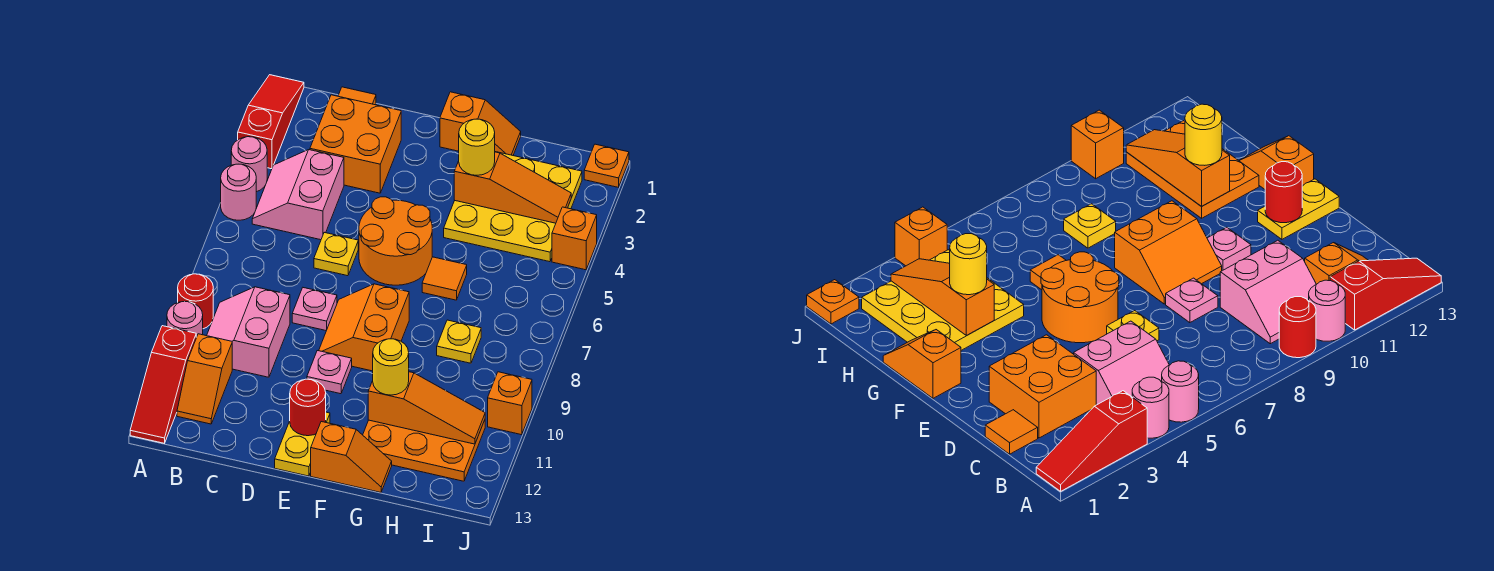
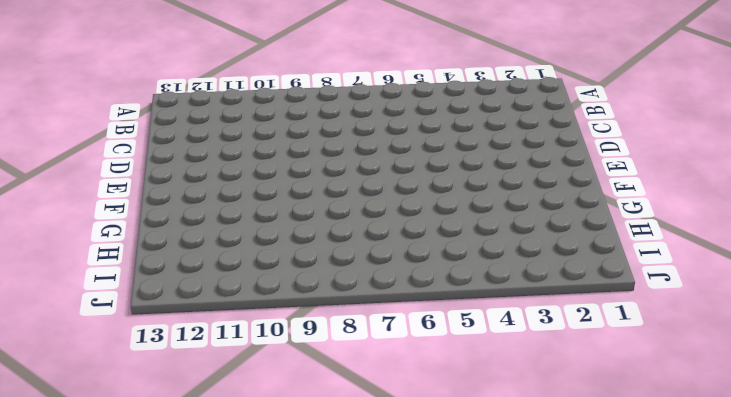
none -> red slope A1:A3 level 1 top 3
none -> pink round brick A4 level 1
none -> pink round brick A5 level 1
none -> red round brick A9 level 1

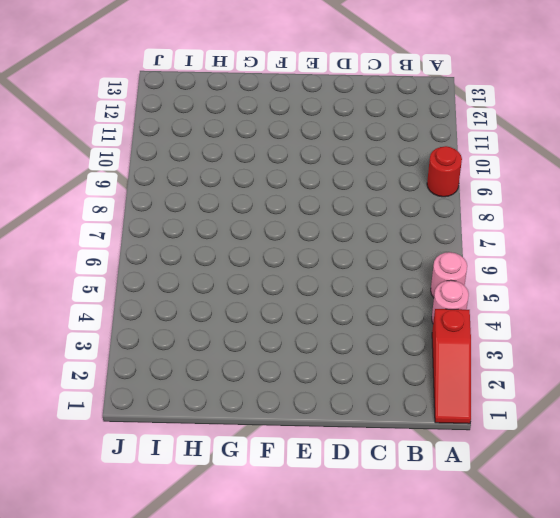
none -> pink round brick A10 level 1
none -> red slope A11:A13 level 1 top 11
none -> pink slope B4:C5 level 1 top C
none -> pink slope B9:C10 level 1 top C

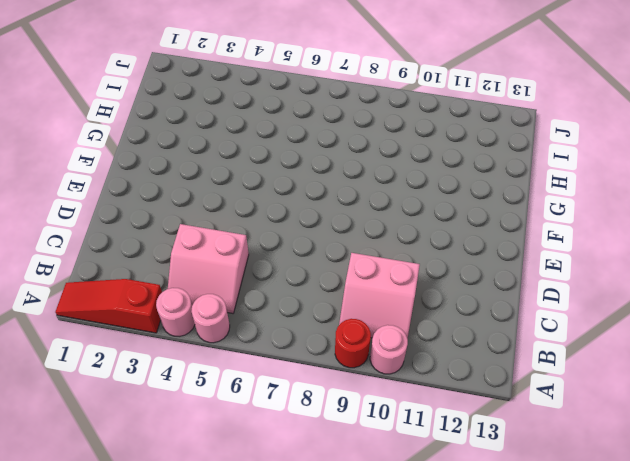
none -> red slope A11:A13 level 1 top 11
none -> orange slope B11:B12 level 1 top 11
none -> orange tile C1 level 1
none -> orange brick C2:D3 level 1

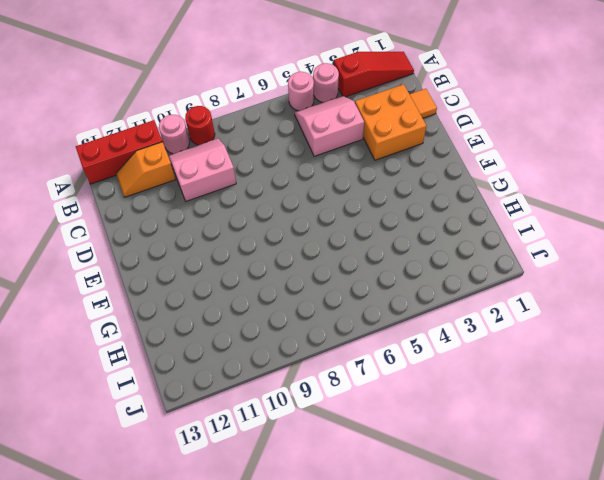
red brick A11:A13 level 1 -> red slope A11:A13 level 1 top 11
none -> yellow plate D6 level 1
none -> pink plate D8 level 1
none -> orange round brick E5:F6 level 1
none -> orange slope E8:F9 level 1 top F

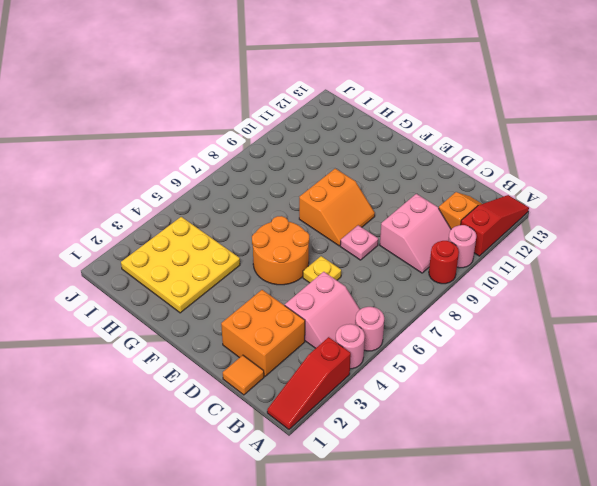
none -> pink plate E10 level 1
none -> yellow plate E12:E13 level 1
none -> orange slope F1:G1 level 1 top F
none -> orange slope F13:G13 level 1 top F

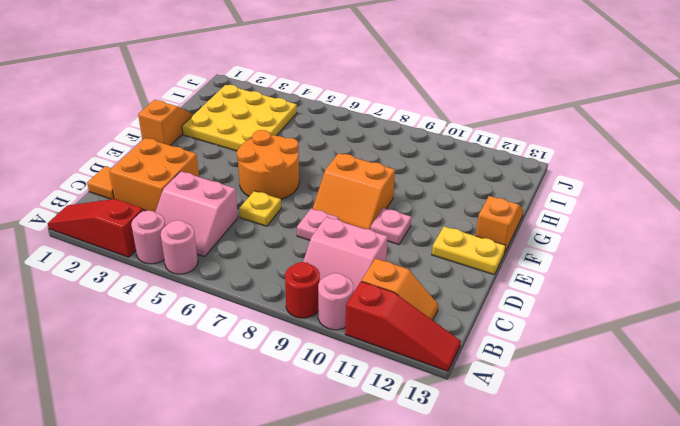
none -> orange tile G6 level 1
none -> orange plate G11:I12 level 1
none -> yellow plate H8 level 1
none -> orange plate J1 level 1

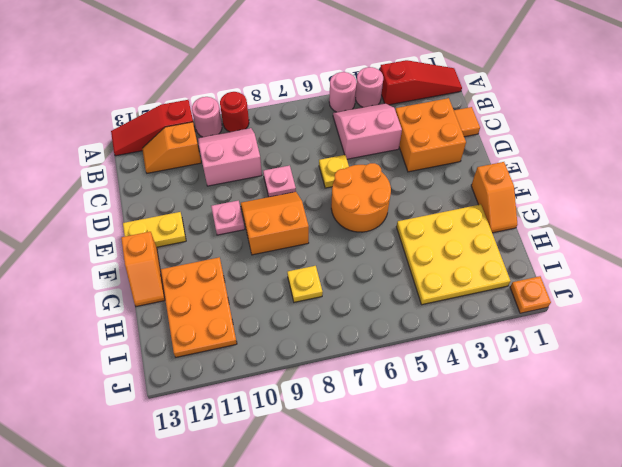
none -> orange tile G6 level 1
none -> orange brick J4 level 1
none -> orange brick J10 level 1
none -> red round brick E12 level 2

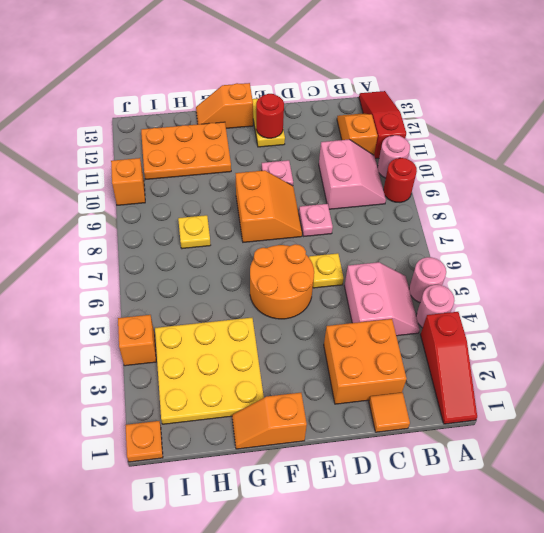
none -> orange tile G6 level 1
none -> orange slope G3:I3 level 2 top G
none -> orange slope G11:I11 level 2 top G
none -> yellow round brick G3 level 3

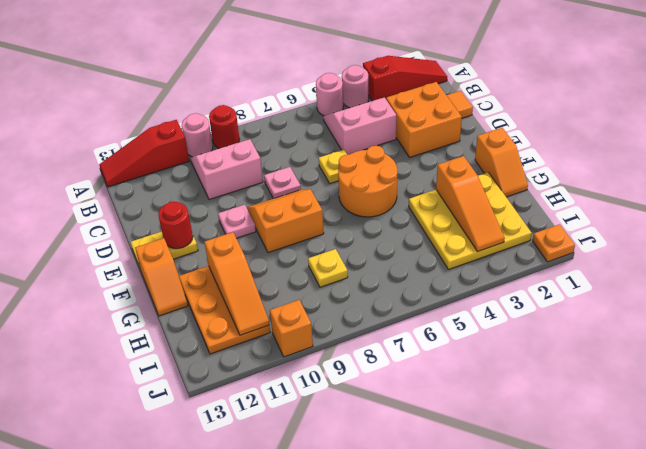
none -> orange slope B11:B12 level 1 top 11
none -> orange tile G6 level 1
none -> orange brick J4 level 1
none -> yellow round brick G3 level 3

